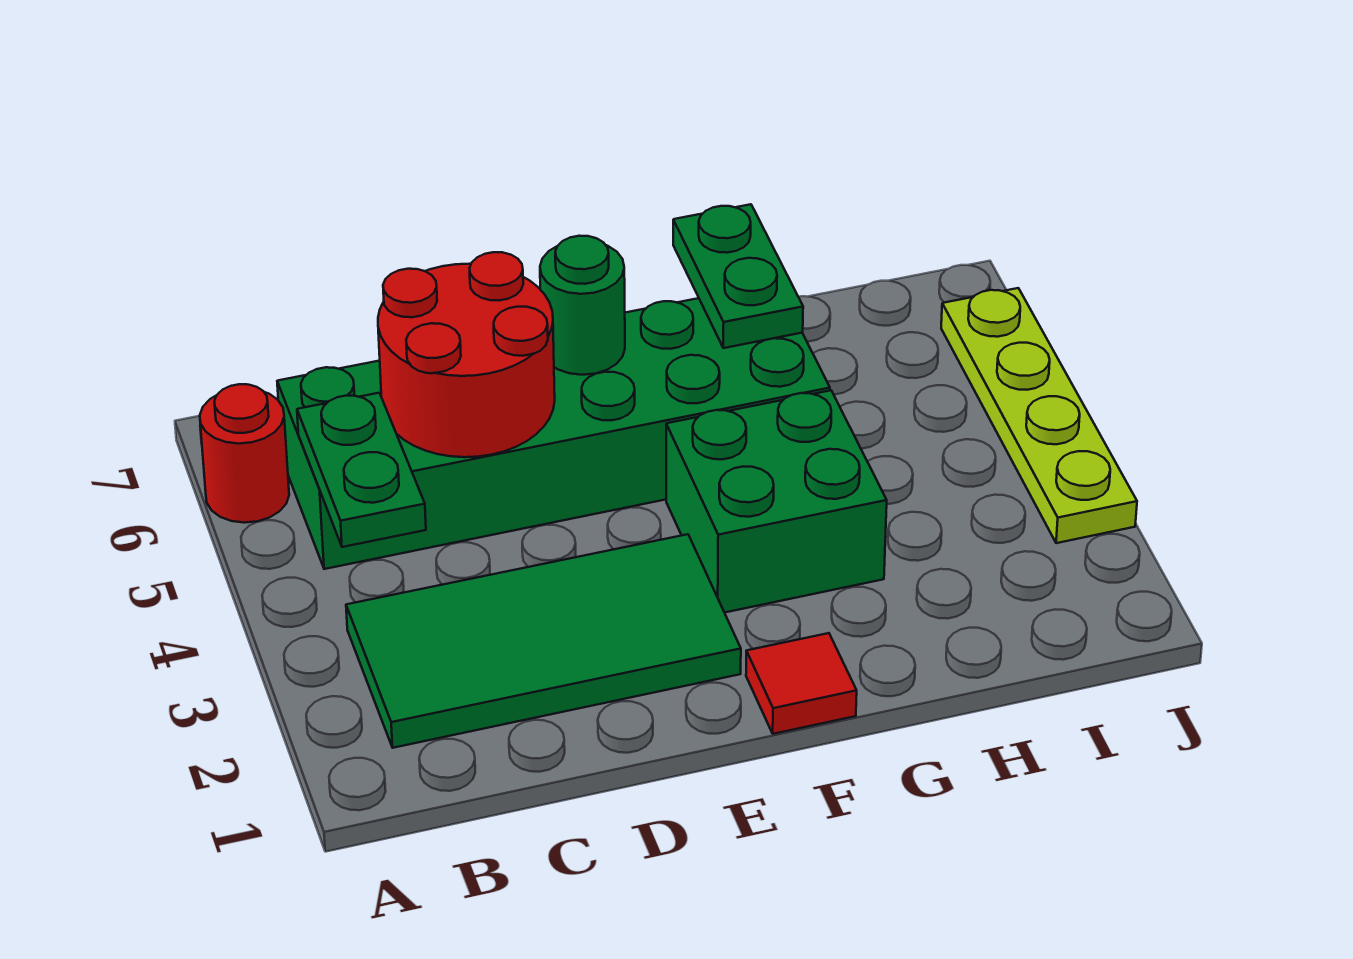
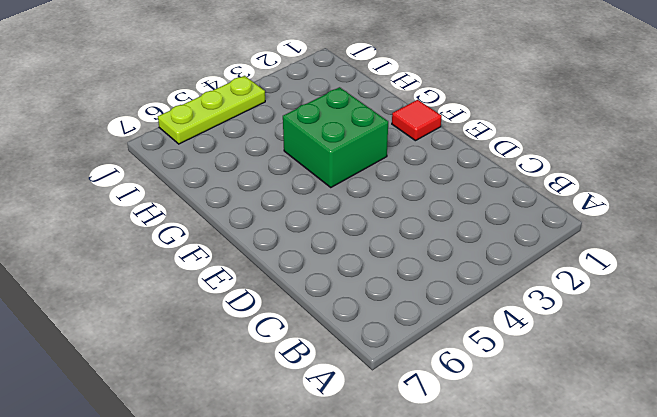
lime plate J4:J6 level 1 -> lime plate J3:J6 level 1
none -> red round brick A6 level 1
none -> green tile B2:E3 level 1

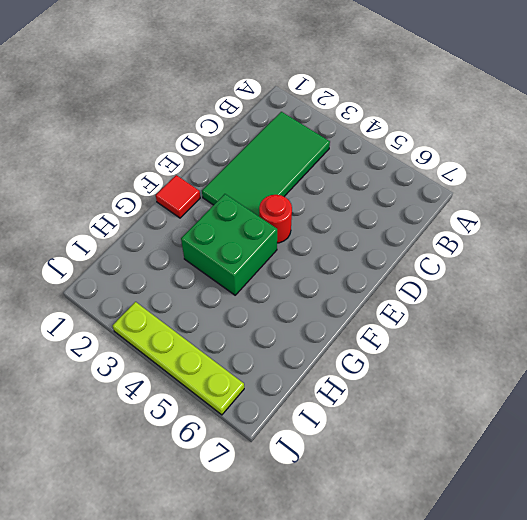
red round brick E4 level 1 -> red round brick A6 level 1
none -> green brick B5:G6 level 1
none -> green plate B4:B5 level 2

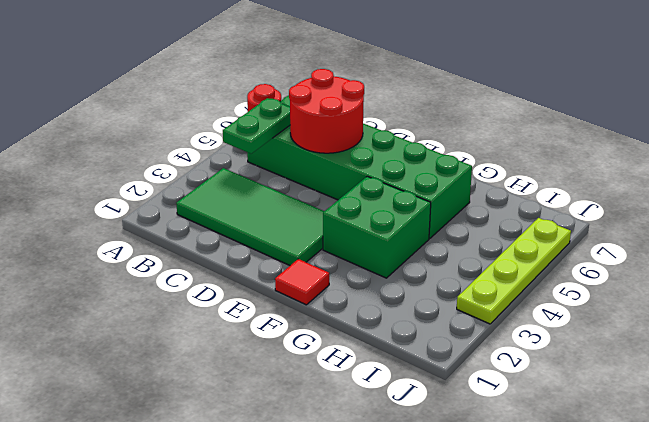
none -> green round brick E6 level 2
none -> green plate G6:G7 level 2

